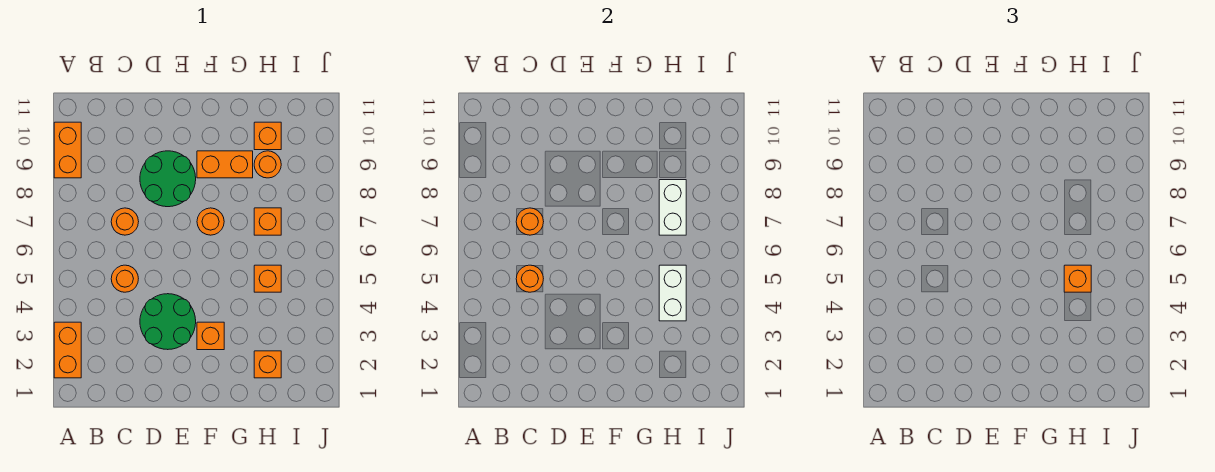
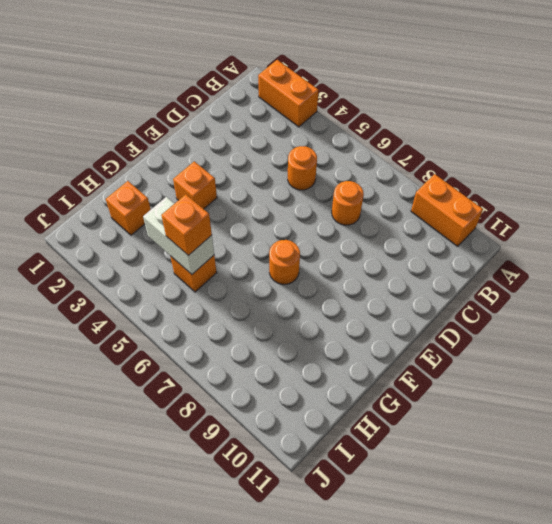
none -> green round brick D3:E4 level 1
none -> green round brick D8:E9 level 1
none -> orange brick F9:G9 level 1

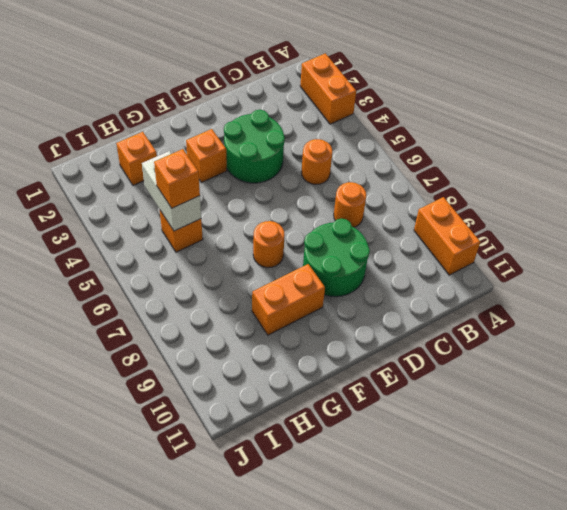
none -> orange brick H7 level 1
none -> orange round brick H9 level 1
none -> orange brick H10 level 1

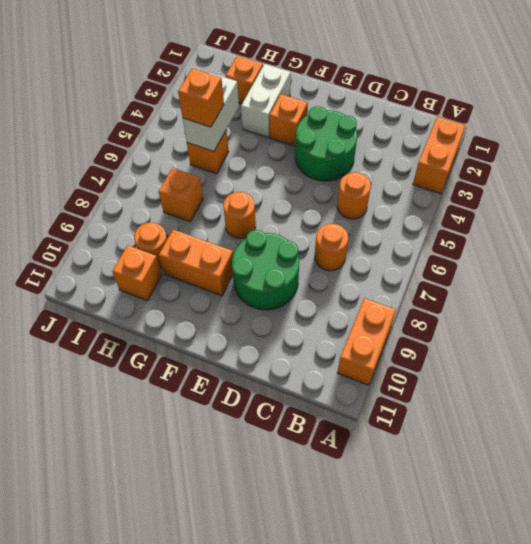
white brick G2:G3 level 1 -> white brick H7:H8 level 2
none -> orange round brick C5 level 2
none -> orange round brick C7 level 2

